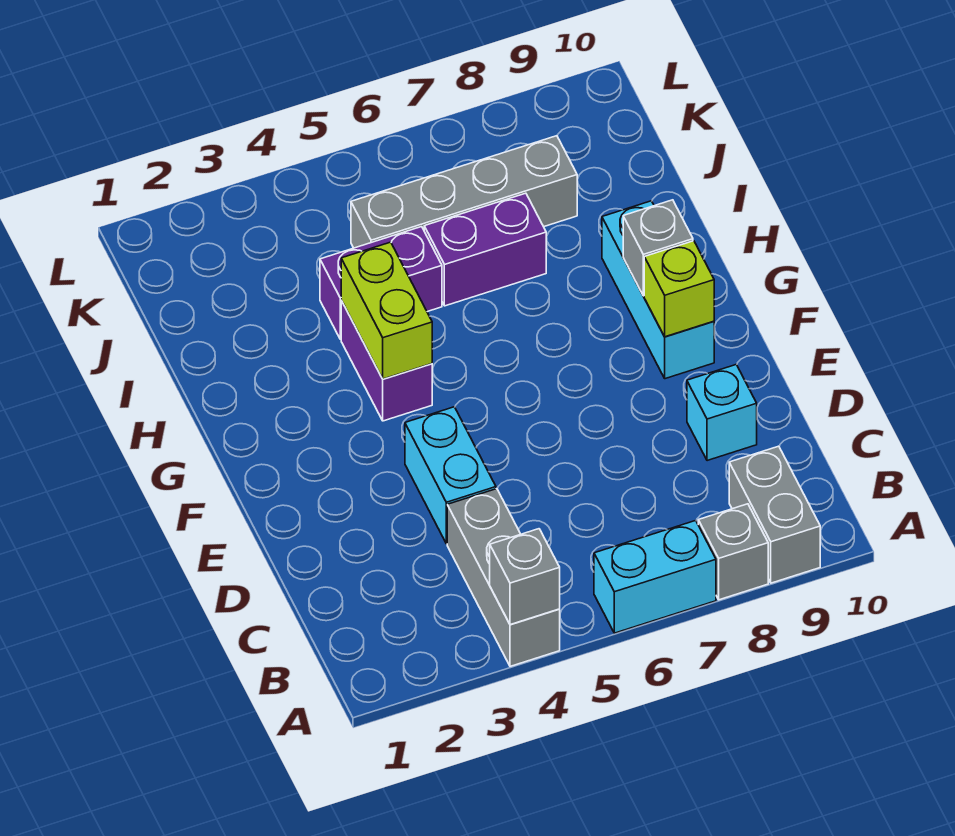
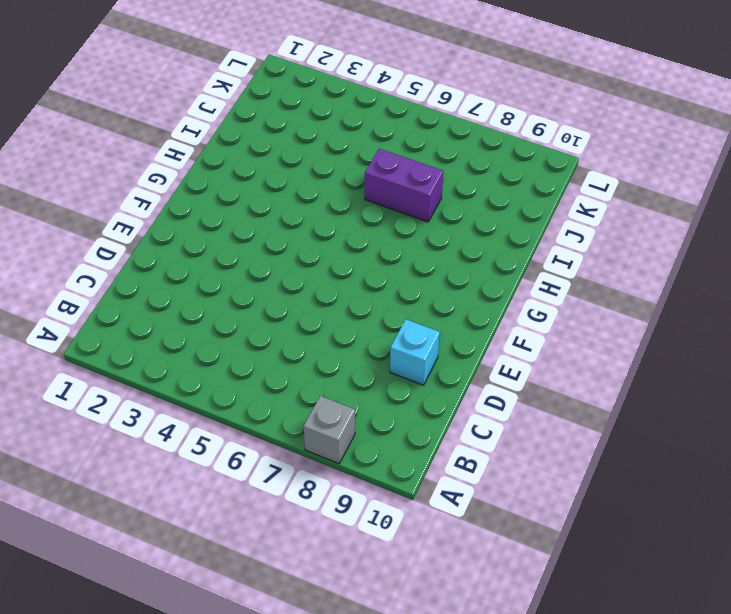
none -> grey brick A4:C4 level 1
none -> cyan brick A6:A7 level 1
none -> grey brick A9:B9 level 1

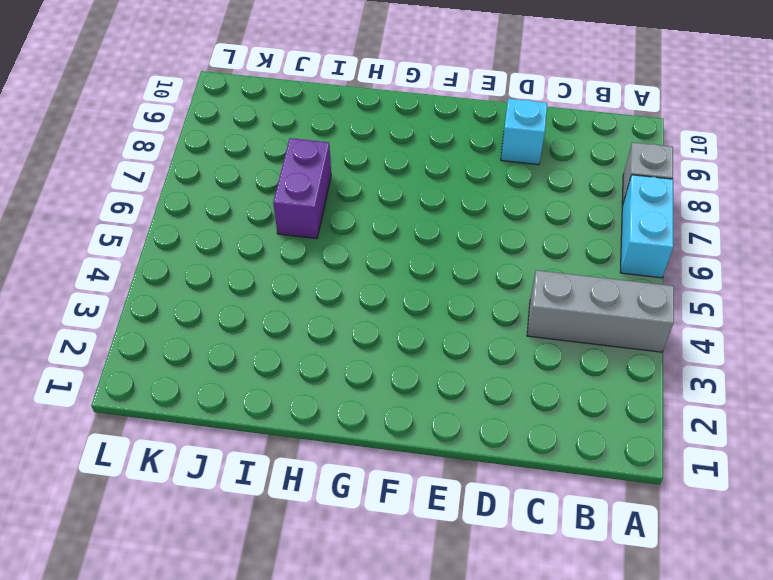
none -> grey brick A9:B9 level 1
none -> cyan brick D4:E4 level 1
none -> cyan brick F9:H9 level 1

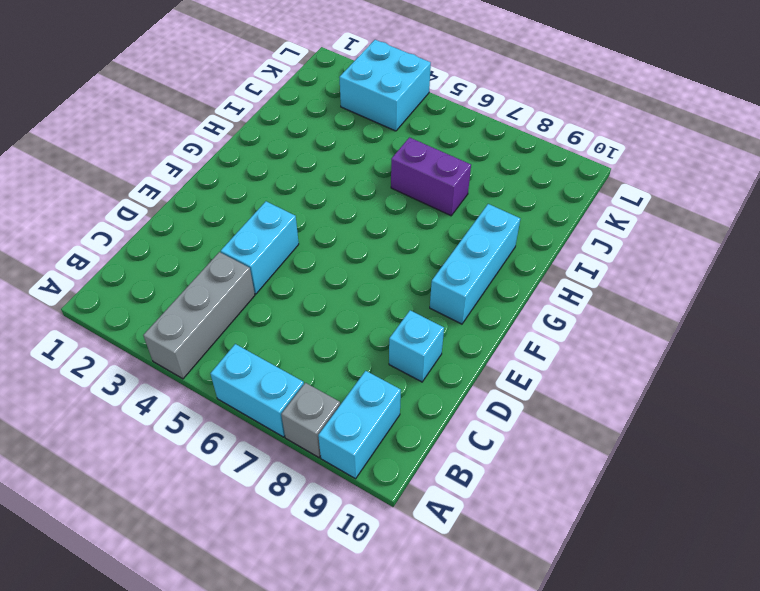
cyan brick A9:B9 level 1 -> grey brick A9:B9 level 1
cyan brick K3:L4 level 1 -> none
none -> purple brick G4:H4 level 1
none -> purple brick I4:I5 level 1
none -> grey brick J5:J8 level 1

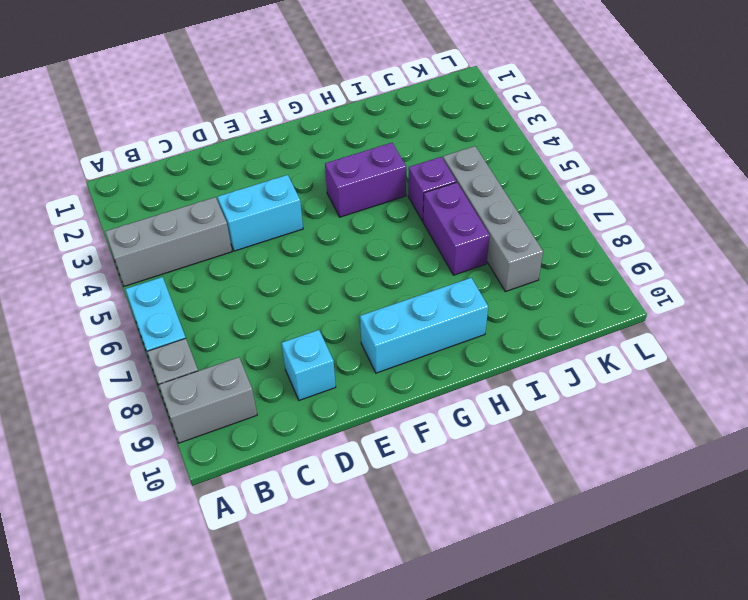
purple brick I5 level 1 -> purple brick I4:I5 level 1
none -> grey brick A4 level 2
none -> lime brick F9 level 2
none -> lime brick G4:H4 level 2

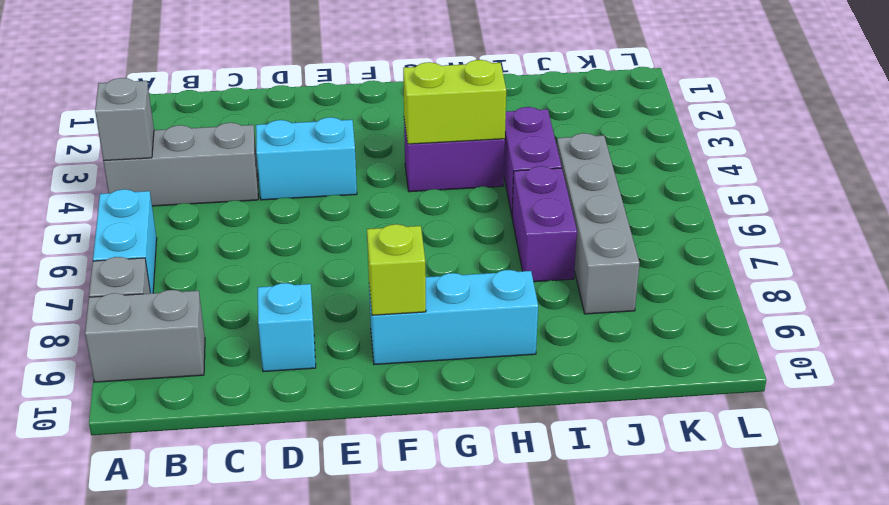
none -> grey brick G9 level 2

